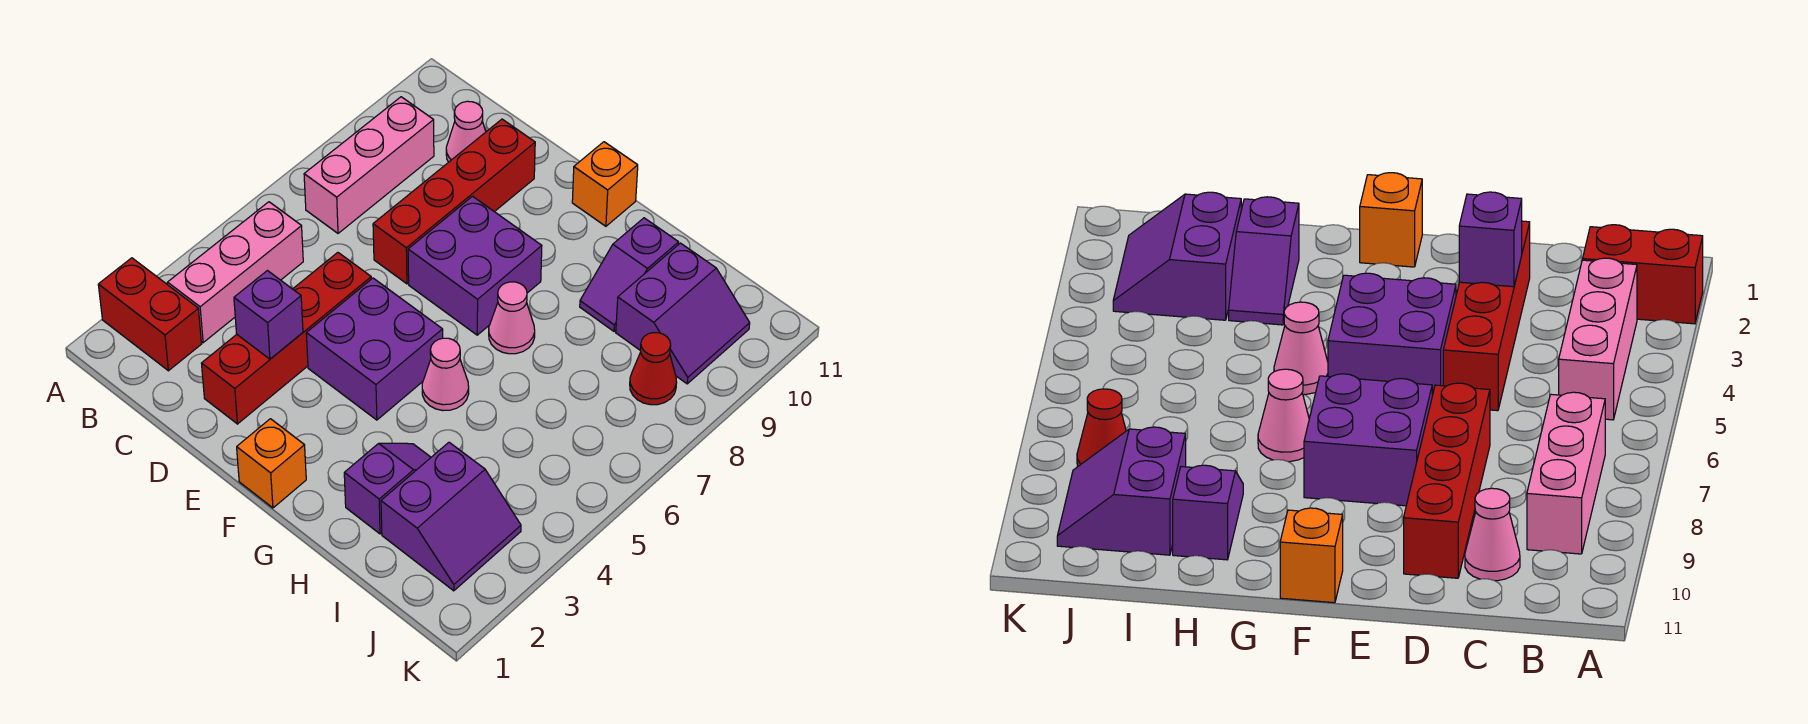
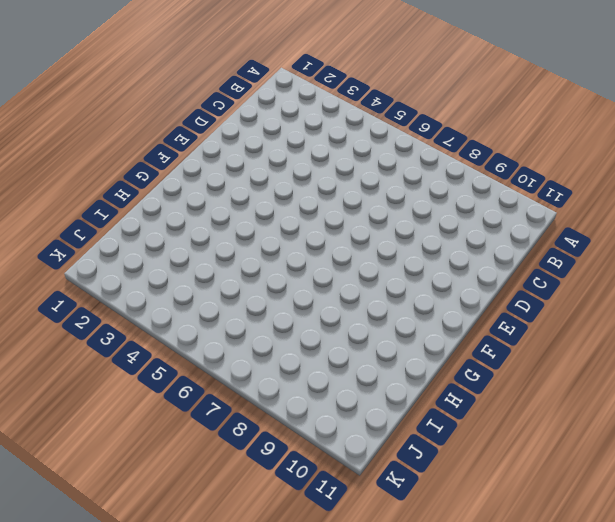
none -> red brick A2:B2 level 1
none -> pink brick B3:B5 level 1
none -> pink brick B7:B9 level 1

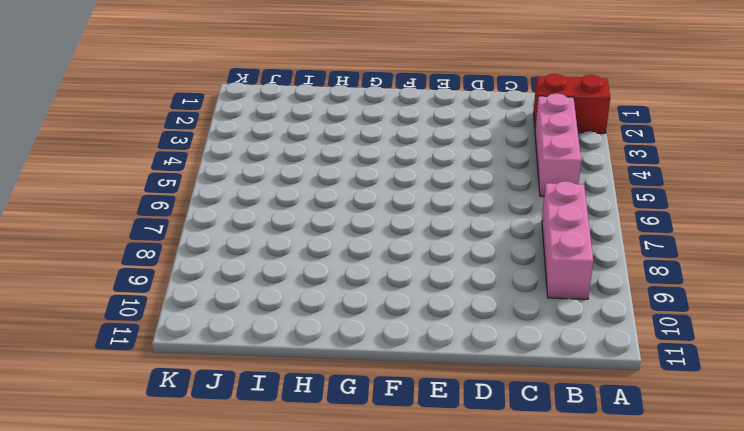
none -> pink cone C10 level 1
none -> red brick D2:D5 level 1
none -> red brick D7:D10 level 1

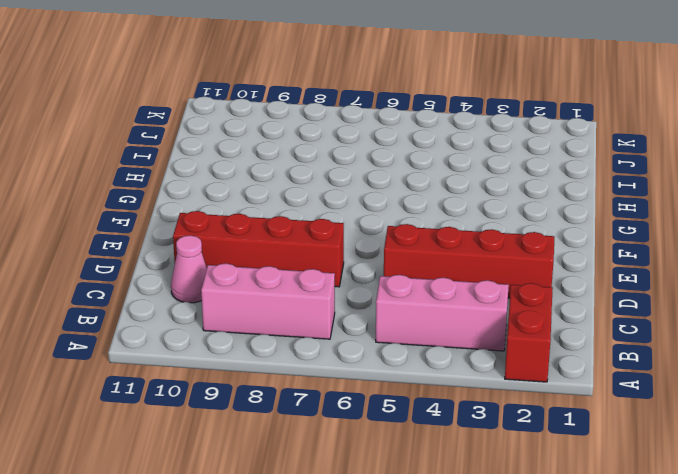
none -> purple brick E4:F5 level 1
none -> purple brick E7:F8 level 1
none -> orange brick F1 level 1

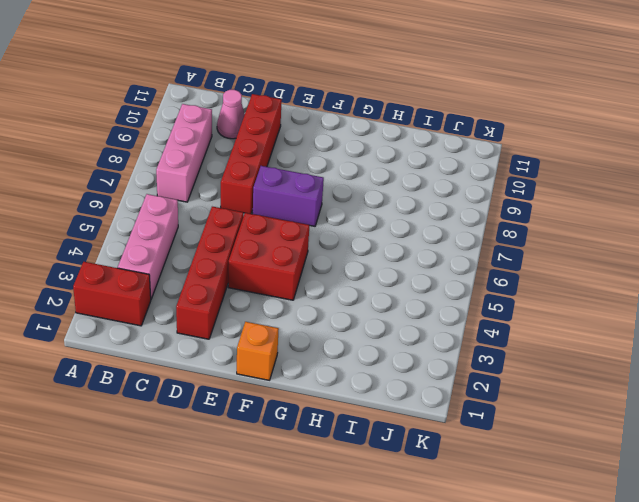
red brick E4:F5 level 1 -> purple brick E4:F5 level 1
purple brick E7:F7 level 1 -> purple brick E7:F8 level 1
none -> orange brick F11 level 1
none -> pink cone G5 level 1
none -> pink cone G7 level 1

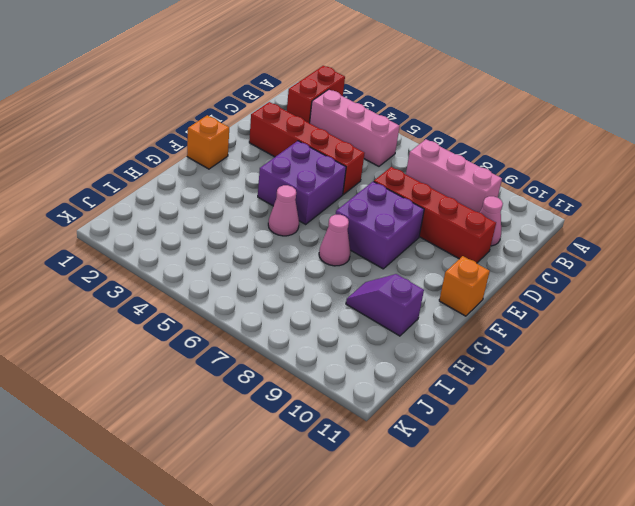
none -> purple slope H2:H3 level 1 top 2
none -> purple slope I2:J3 level 1 top I
none -> purple slope I9:J10 level 1 top I

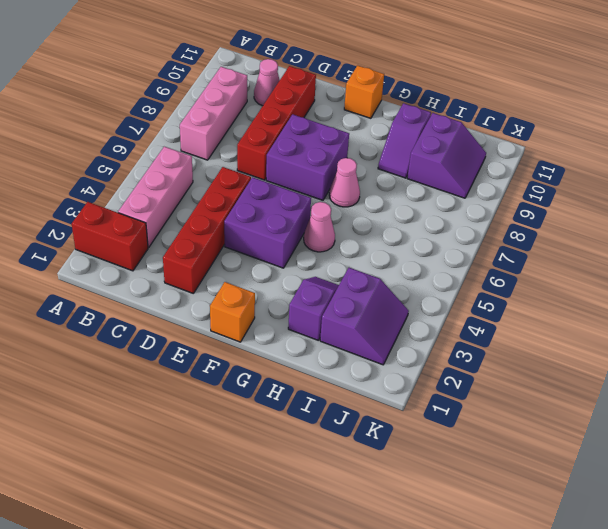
none -> red cone J8 level 1
none -> purple brick D3 level 2

